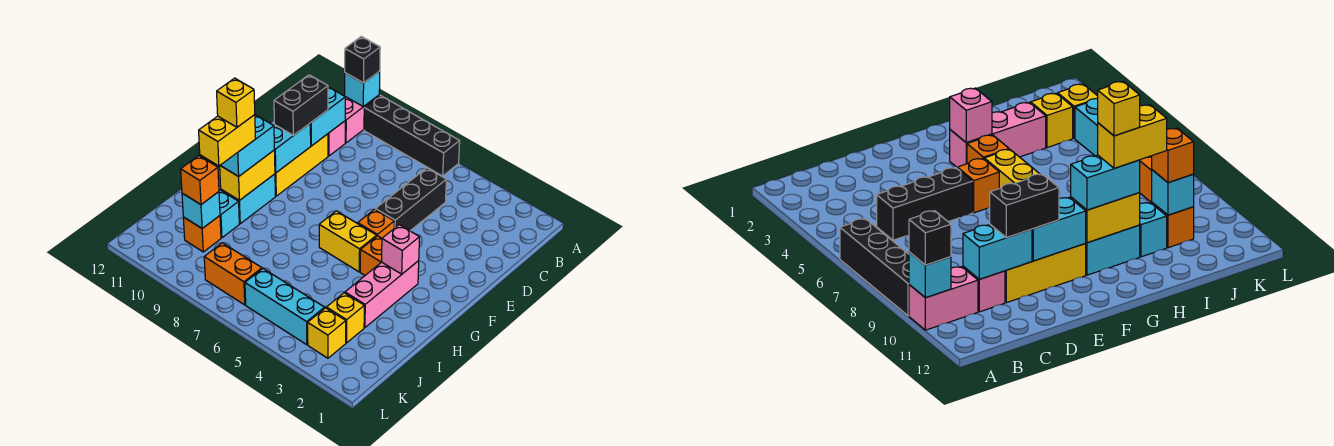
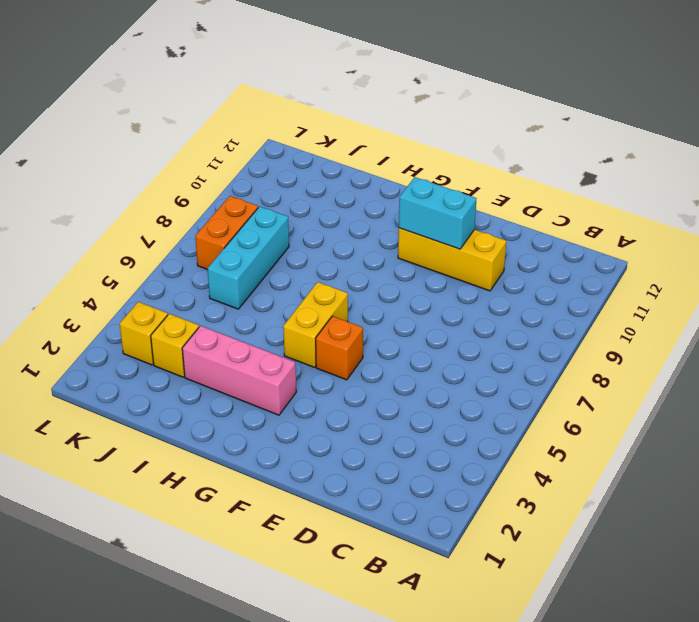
cyan brick J6:J8 level 1 -> cyan brick K4:K6 level 1
none -> black brick A6:A9 level 1
none -> pink brick A10:B10 level 1
none -> black brick C5:E5 level 1

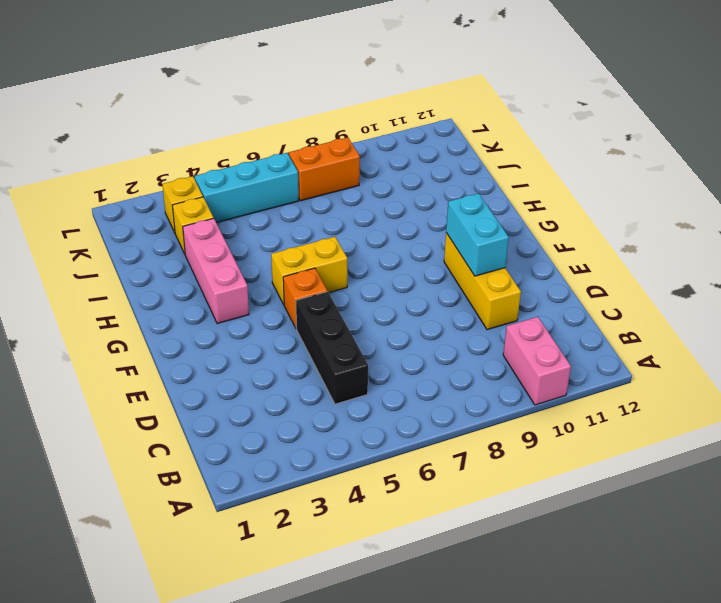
none -> black brick A6:A9 level 1
none -> pink brick C10 level 1
none -> orange brick G4 level 1

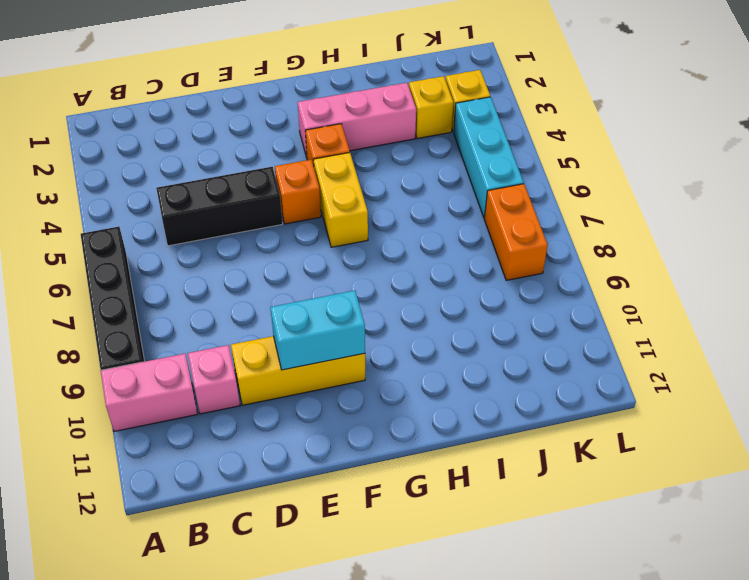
none -> cyan brick G10:H10 level 1
none -> cyan brick I10 level 1
none -> orange brick J10 level 1

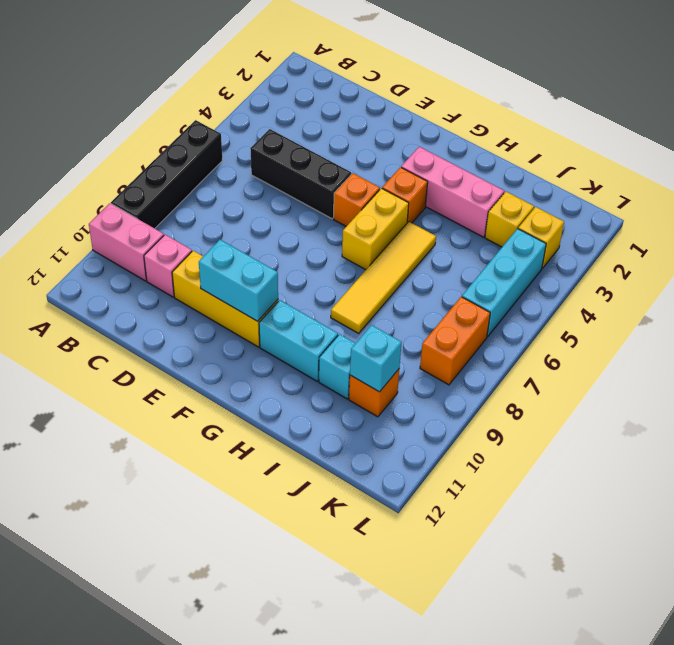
yellow tile H5:H8 level 1 -> none
none -> cyan brick A10 level 2
none -> cyan brick C10:D10 level 2
none -> pink brick G3 level 2

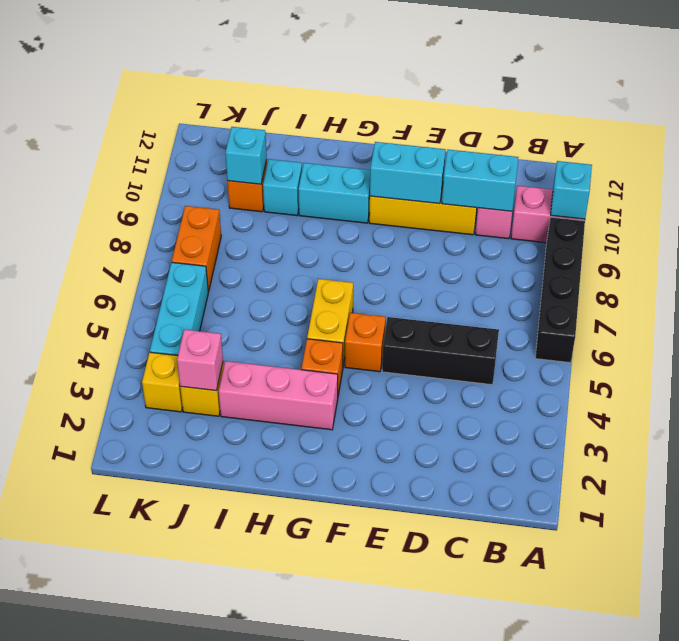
pink brick J3 level 2 -> pink brick G3 level 2
none -> yellow brick G10:H10 level 2
none -> black brick A10 level 3
none -> black brick D10:E10 level 3

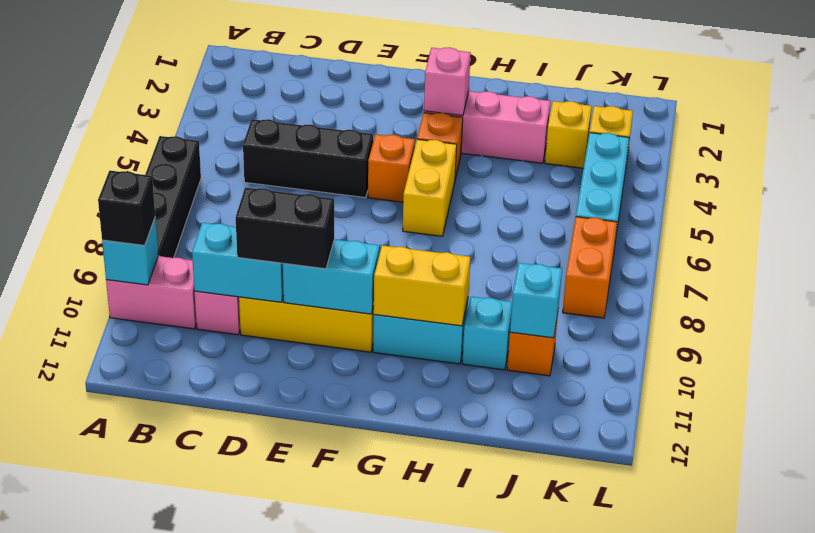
none -> cyan brick G10:H10 level 3
none -> orange brick J10 level 3
none -> yellow brick H10:I10 level 4

